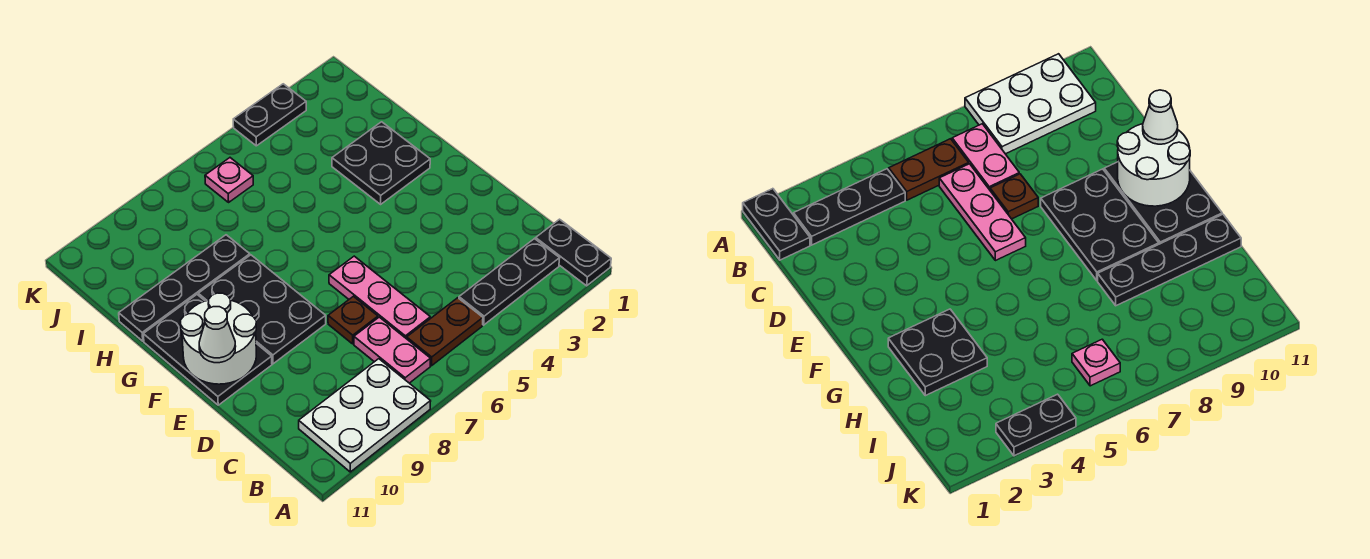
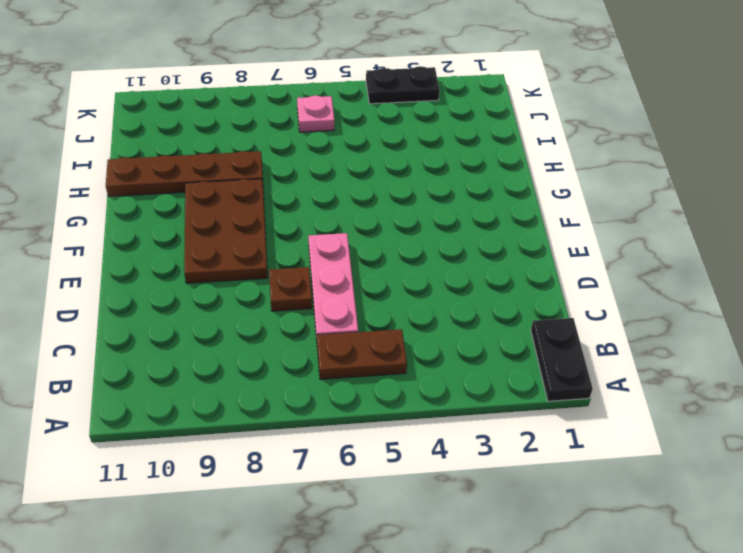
brown plate E8:G9 level 1 -> black plate E8:G9 level 1
brown plate H8:H11 level 1 -> black plate H8:H11 level 1
none -> white plate A8:B10 level 1
none -> black plate B2:B4 level 1
none -> pink plate B7:C7 level 1

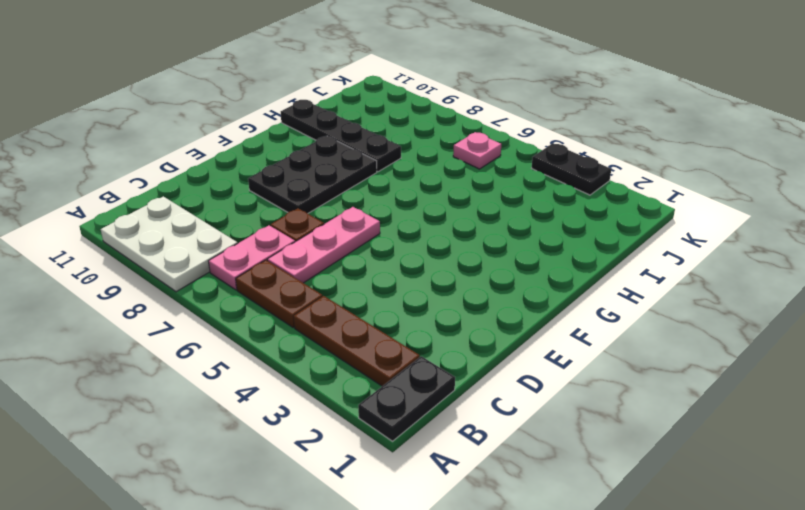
brown plate B2:B4 level 1 -> black plate B2:B4 level 1
none -> black plate E10:G11 level 1
none -> black plate G2:H3 level 1
none -> white round brick E10:F11 level 2

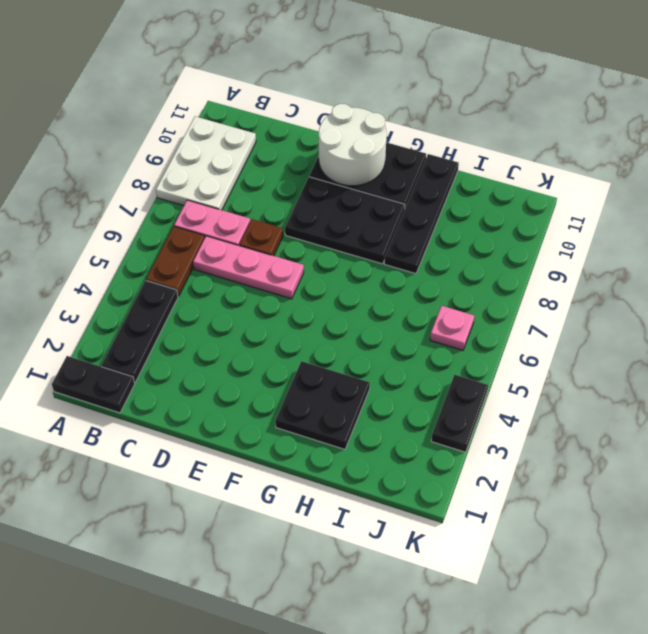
none -> white cone E11 level 3

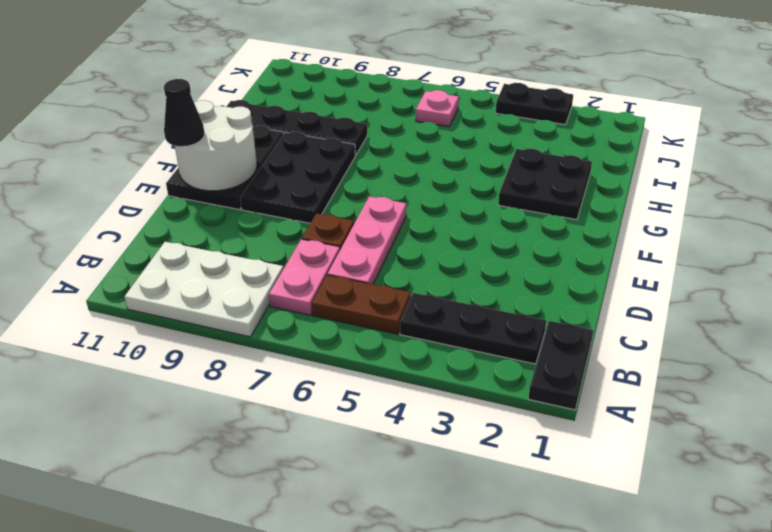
black cone E11 level 3 -> white cone E11 level 3

